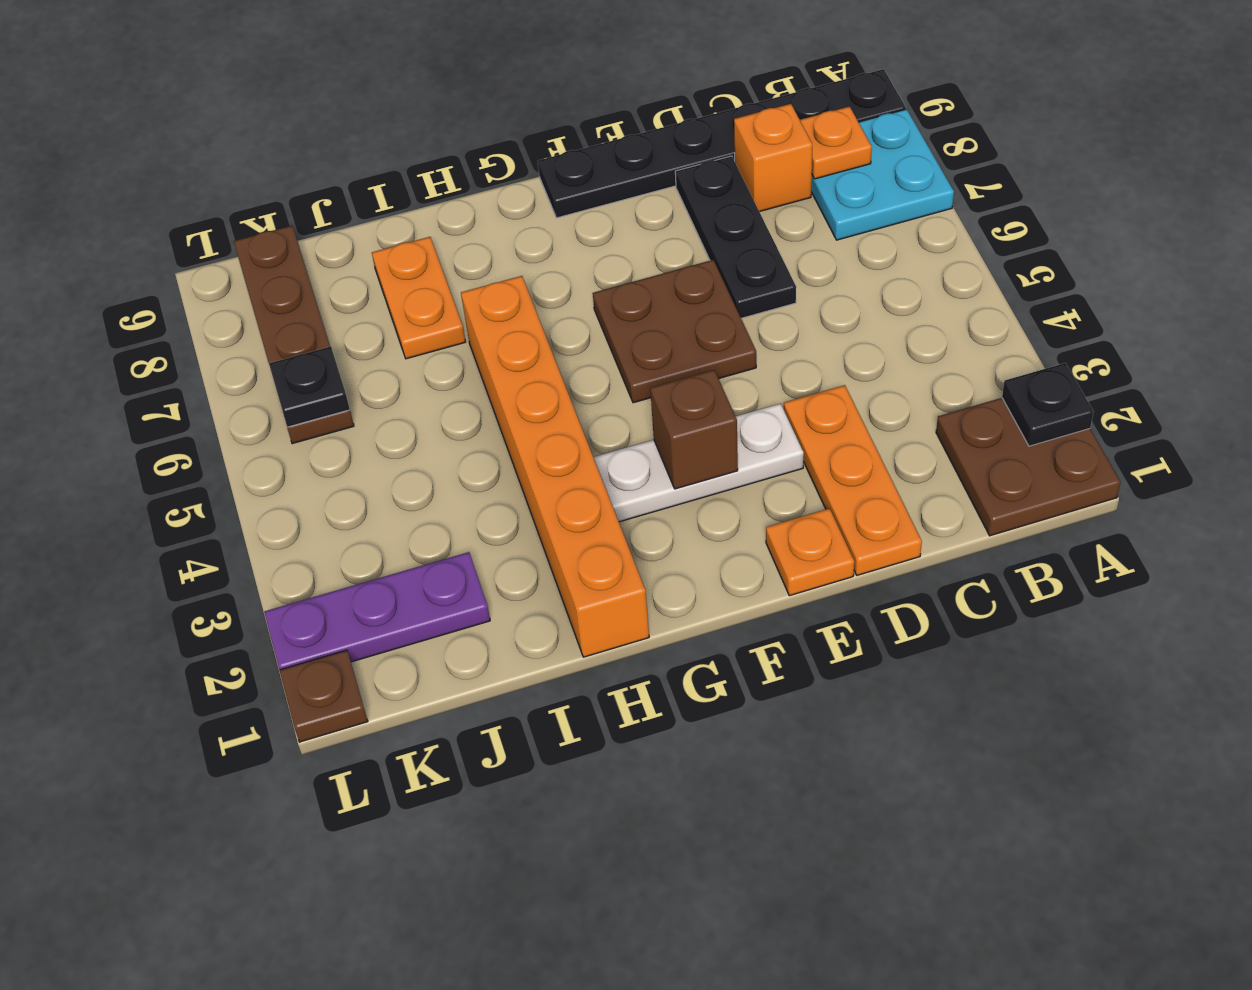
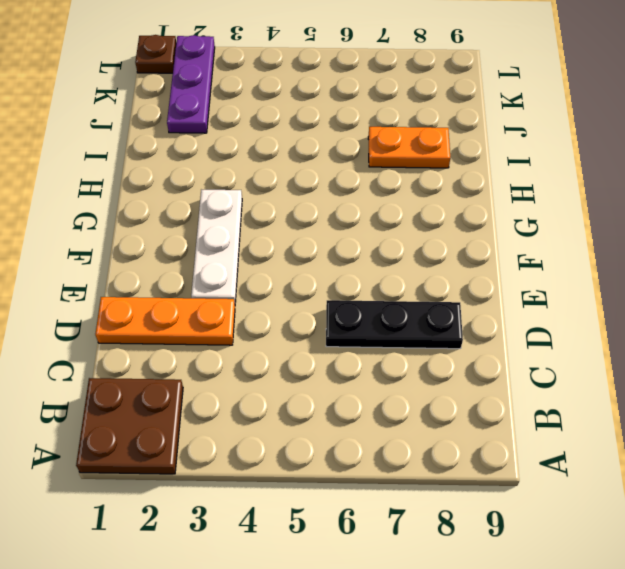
none -> cyan plate A7:B8 level 1
none -> black plate A9:F9 level 1
none -> orange brick C8 level 1

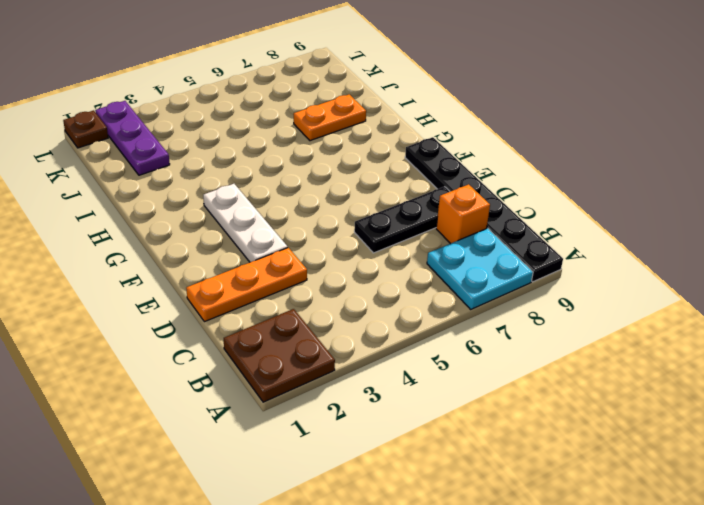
none -> orange plate E1 level 1
none -> brown plate E5:F6 level 1
none -> orange brick H1:H6 level 1

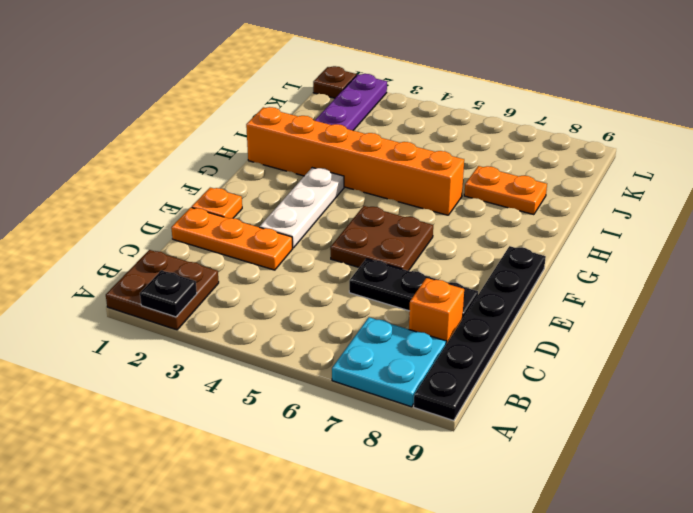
none -> brown plate K6:K9 level 1
none -> orange plate B8 level 2
none -> brown brick F3 level 2

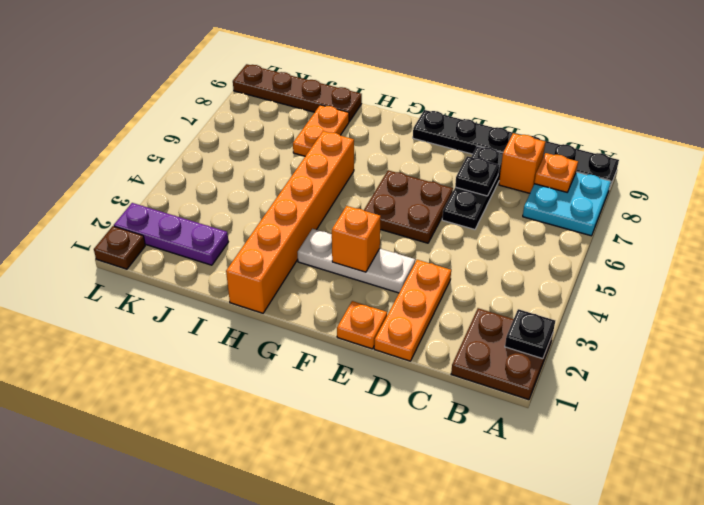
black plate D7 level 2 -> black plate K6 level 2
orange brick F3 level 2 -> brown brick F3 level 2
brown plate I9:L9 level 1 -> brown plate K6:K9 level 1

